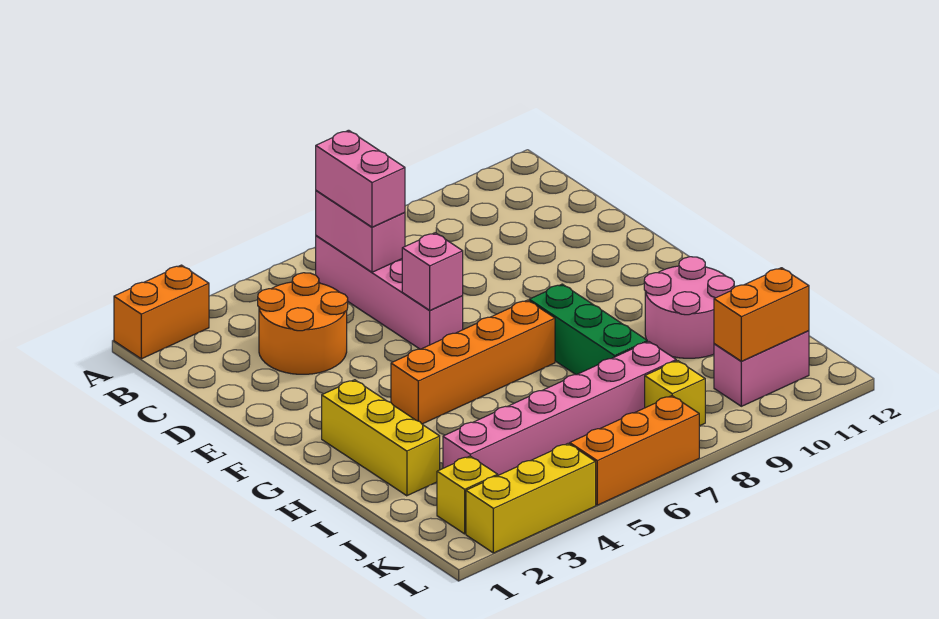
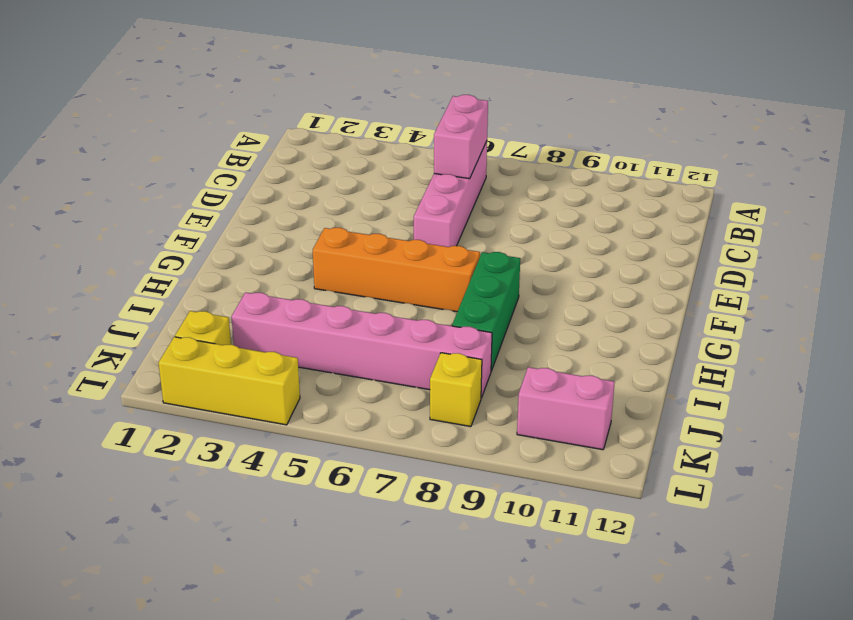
none -> orange brick A1:A2 level 1
none -> orange round brick C3:D4 level 1
none -> yellow brick G2:I2 level 1

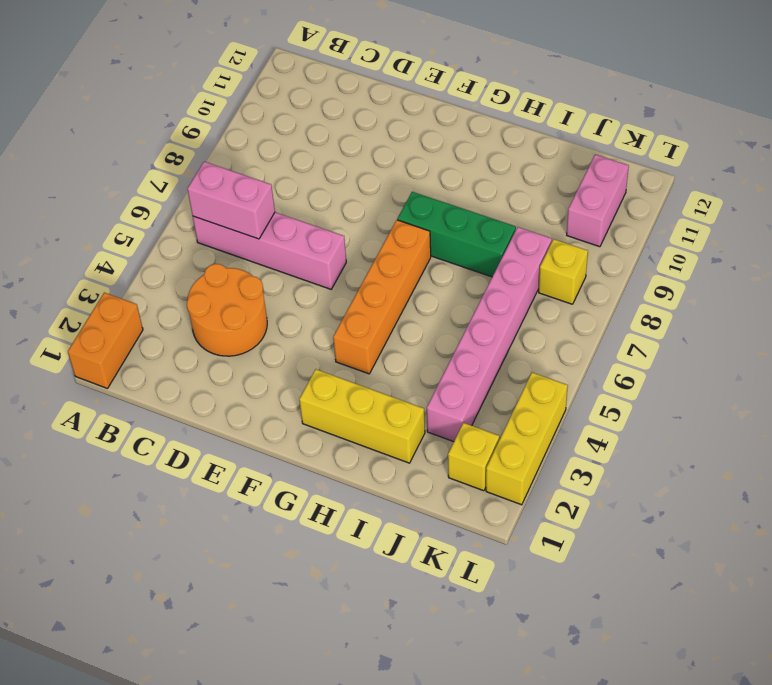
none -> pink round brick H10:I11 level 1
none -> orange brick L5:L7 level 1
none -> pink brick E6 level 2

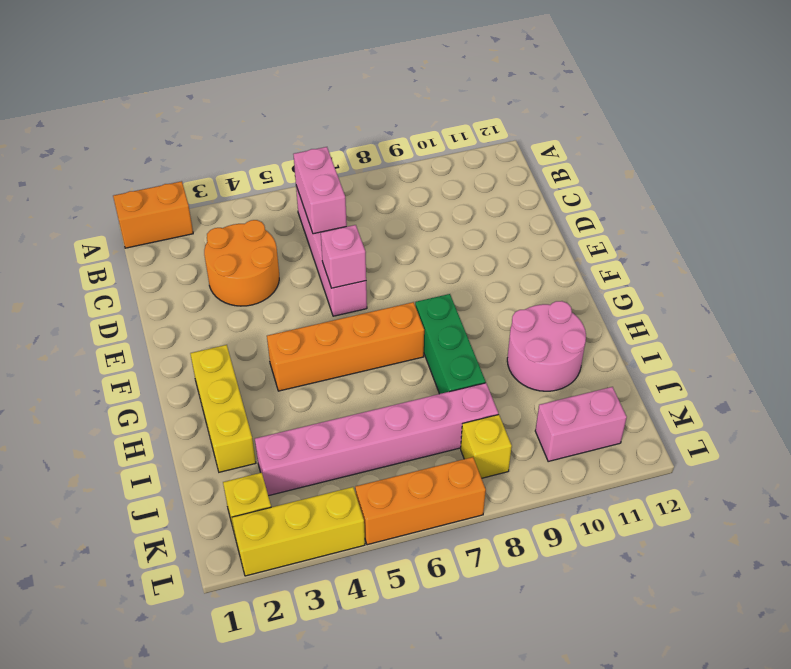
none -> orange brick K10:K11 level 2
none -> pink brick B6:C6 level 3

